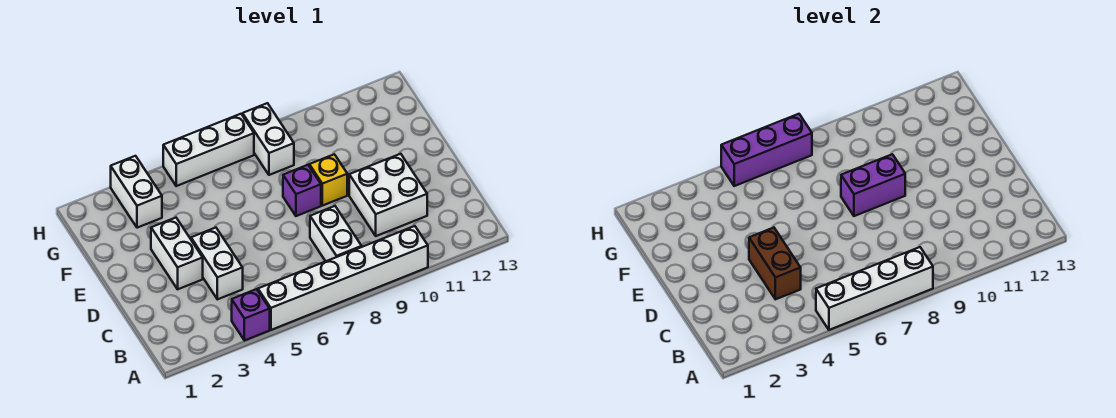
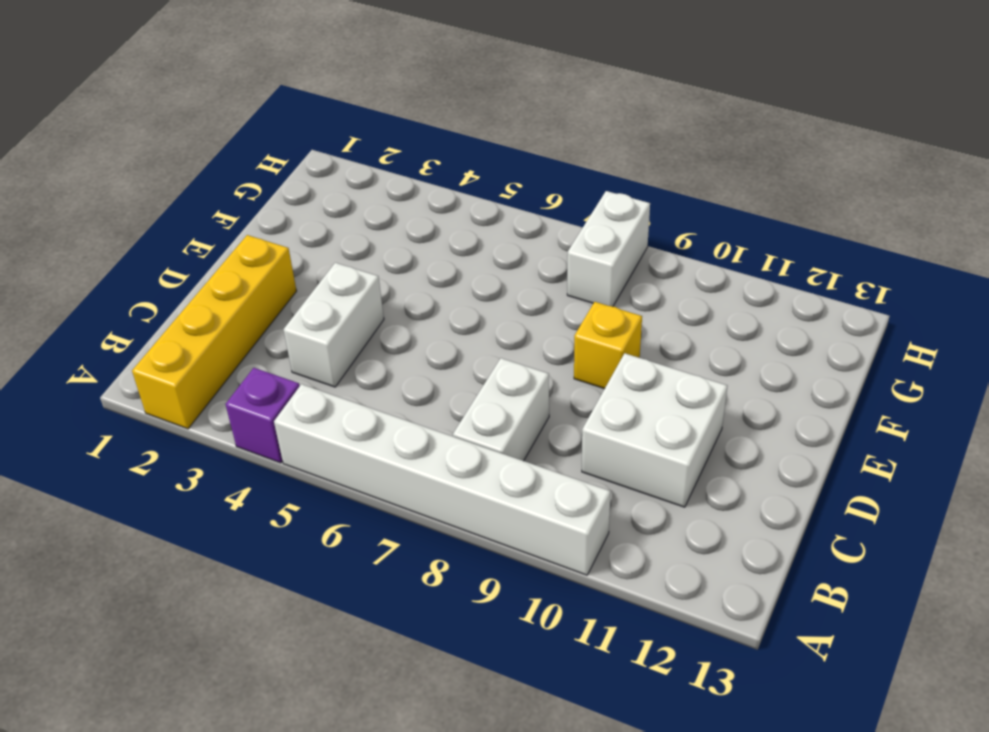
yellow brick A2:D2 level 1 -> none
none -> white brick D3:E3 level 1
none -> purple brick E8 level 1
none -> white brick G3:H3 level 1

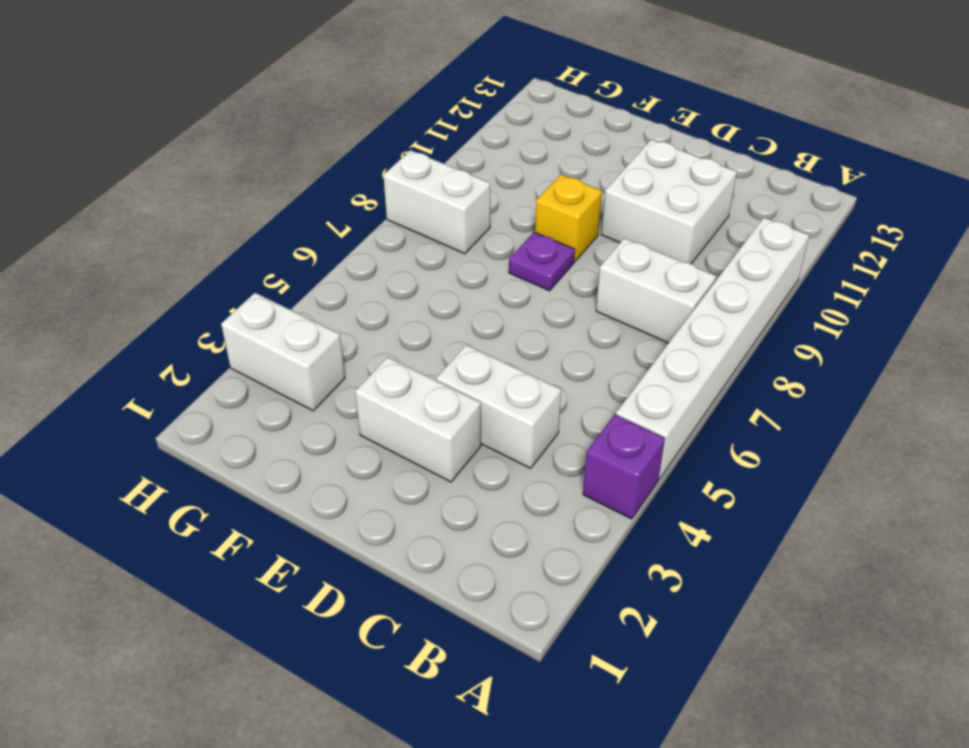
purple plate E8 level 1 -> purple brick E8 level 1
none -> white brick H5:H7 level 1
none -> white brick A5:A8 level 2
none -> brown brick C4:D4 level 2

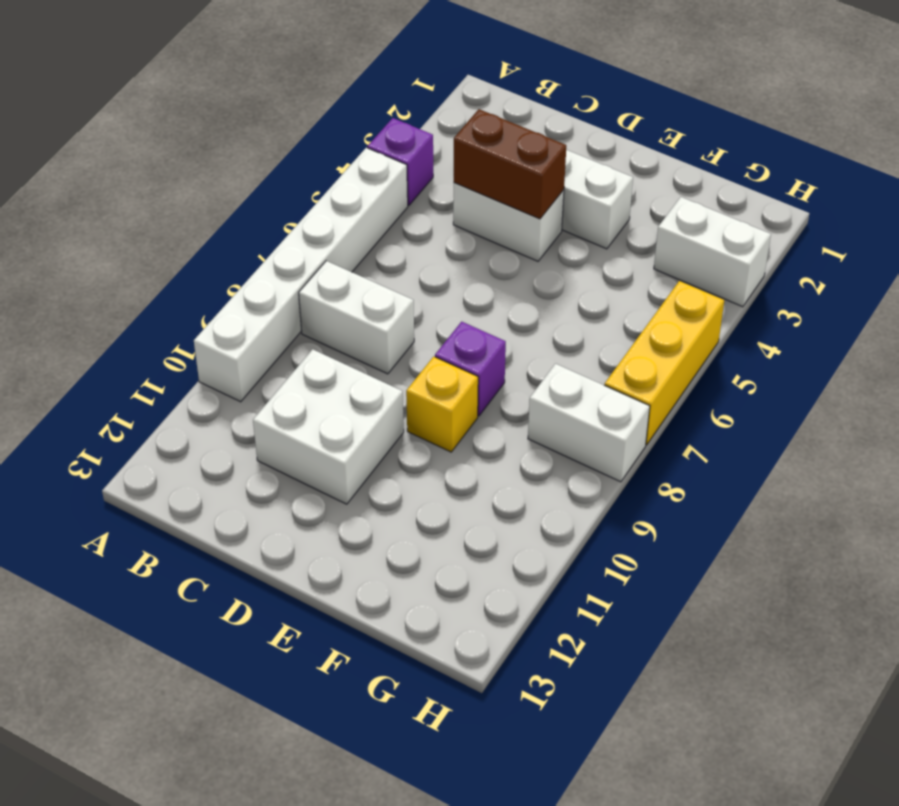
yellow brick H5:H7 level 1 -> white brick H5:H7 level 1
none -> white brick A5:A8 level 2
none -> purple brick E8:E9 level 2
none -> purple brick H5:H7 level 2

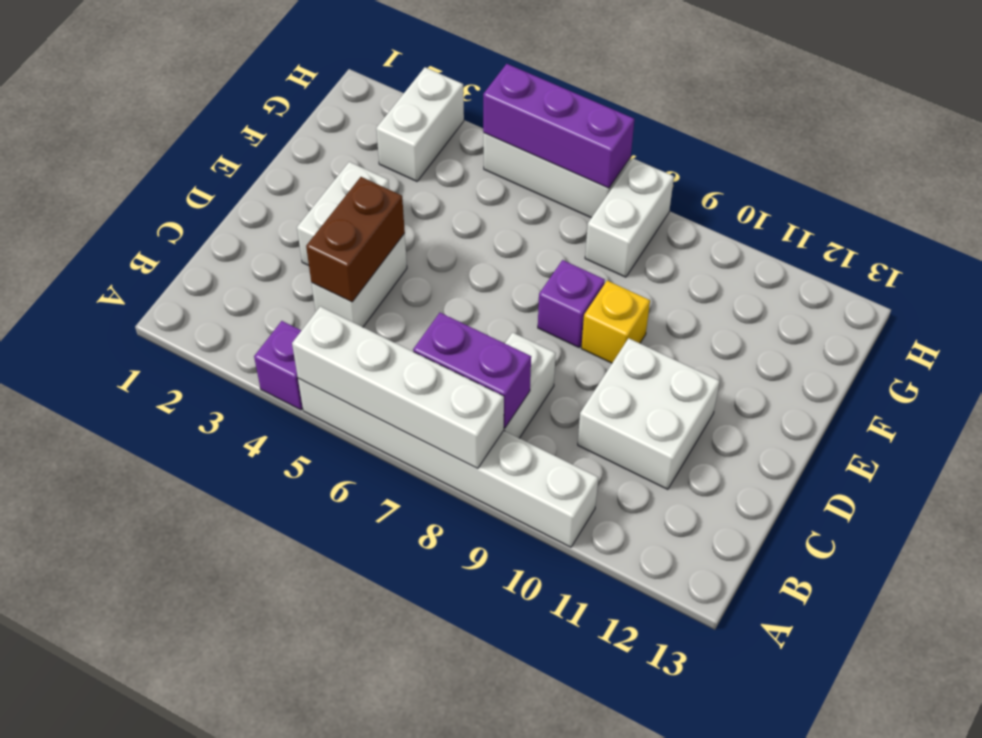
purple brick B7:B8 level 2 -> purple brick E8:E9 level 2

